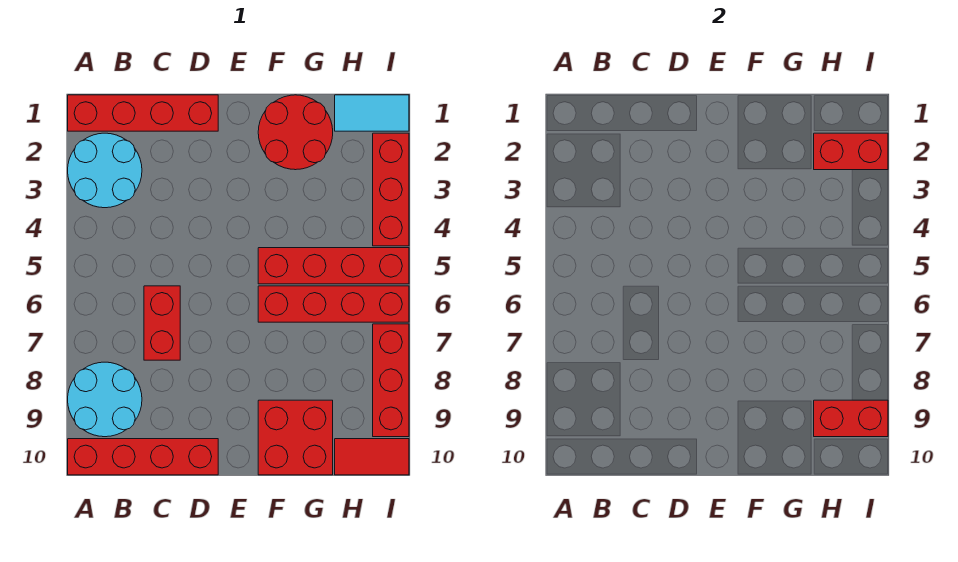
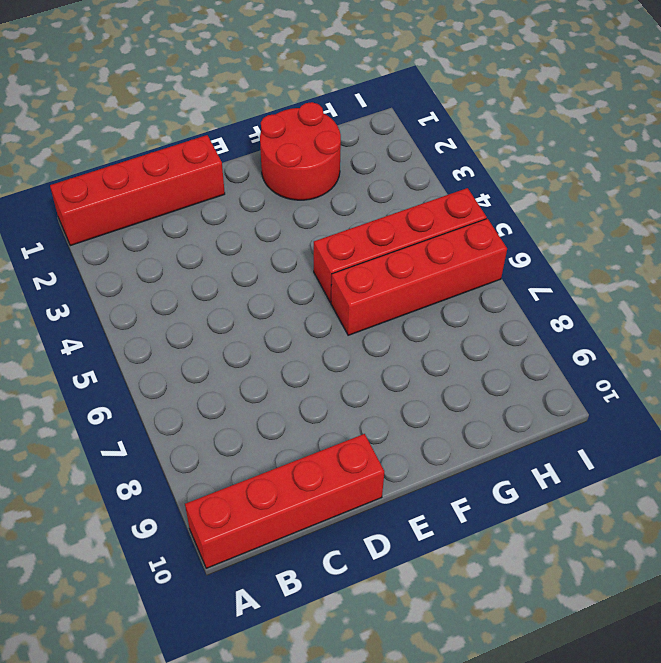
none -> cyan round brick A2:B3 level 1
none -> cyan round brick A8:B9 level 1
none -> red brick C6:C7 level 1

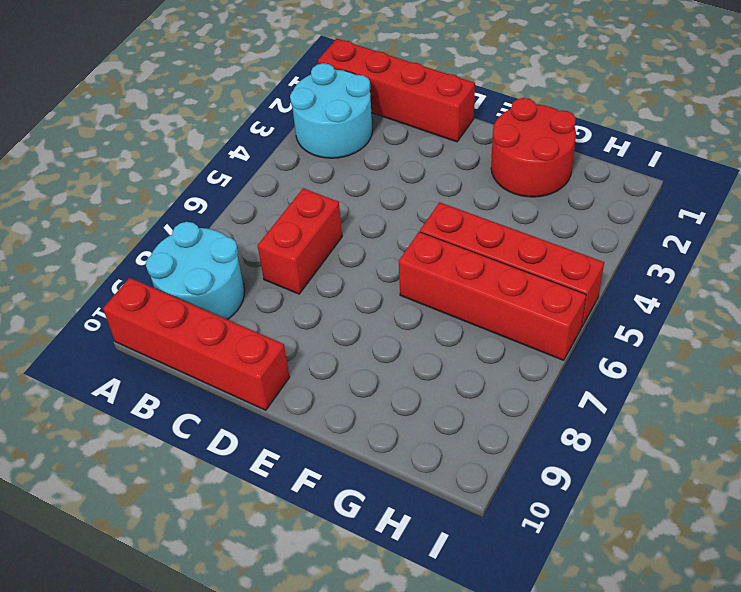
none -> red brick F9:G10 level 1
none -> cyan tile H1:I1 level 1
none -> red tile H10:I10 level 1

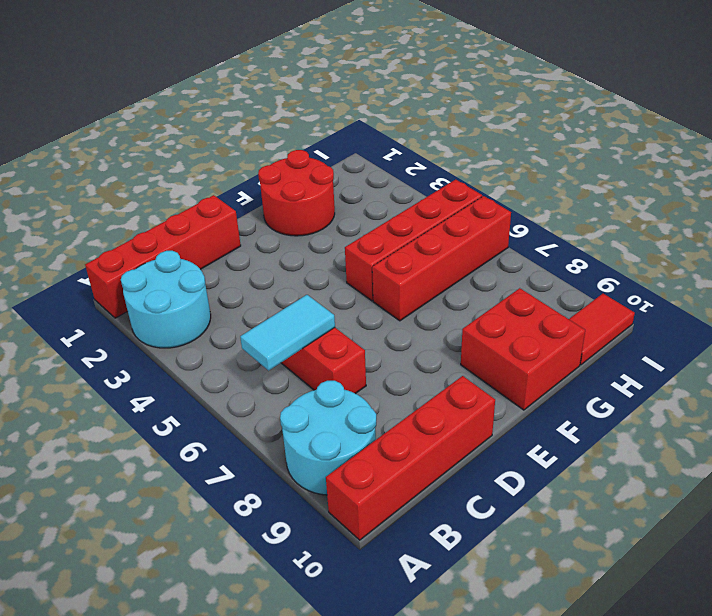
cyan tile B6:C6 level 2 -> cyan tile H1:I1 level 1
none -> red brick I2:I4 level 1
none -> red brick I7:I9 level 1
none -> red brick H2:I2 level 2

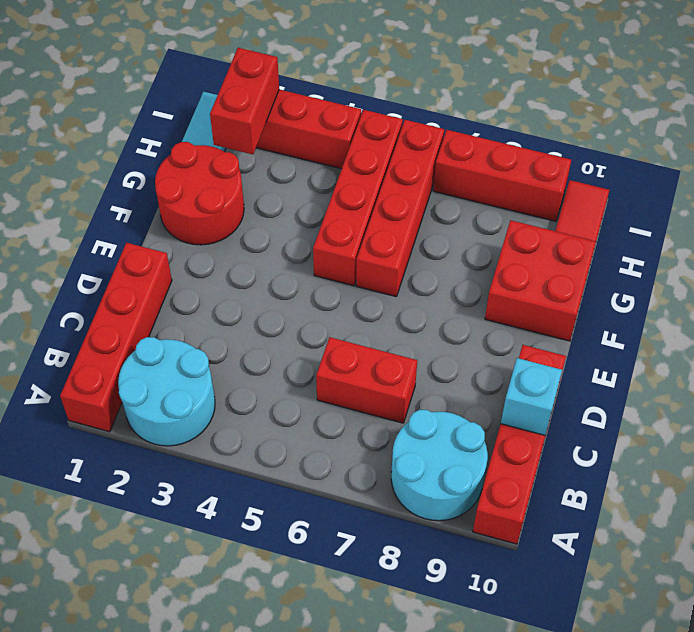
cyan brick C10 level 2 -> none
none -> red brick H9:I9 level 2

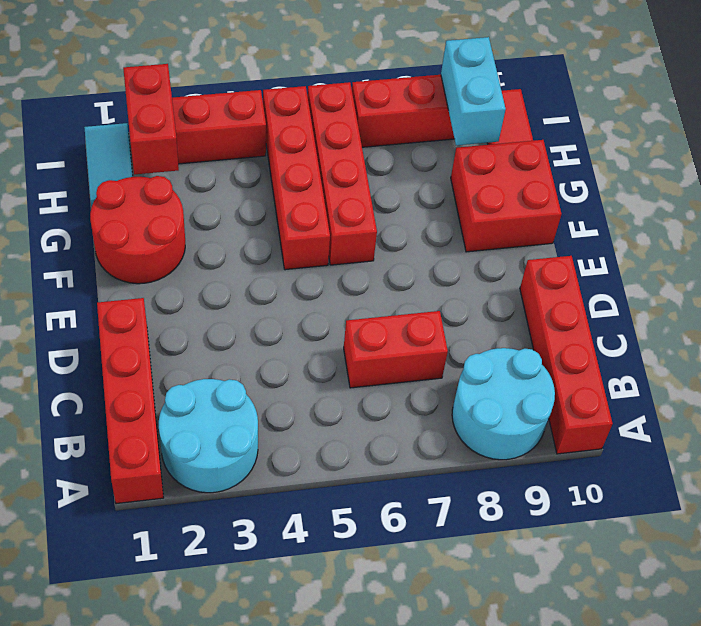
cyan brick H9:I9 level 2 -> red brick H9:I9 level 2

